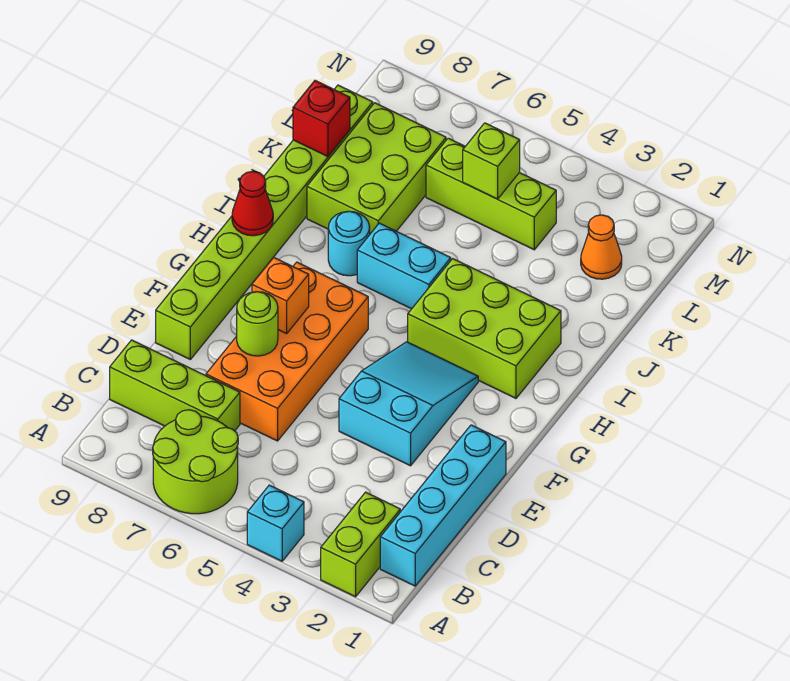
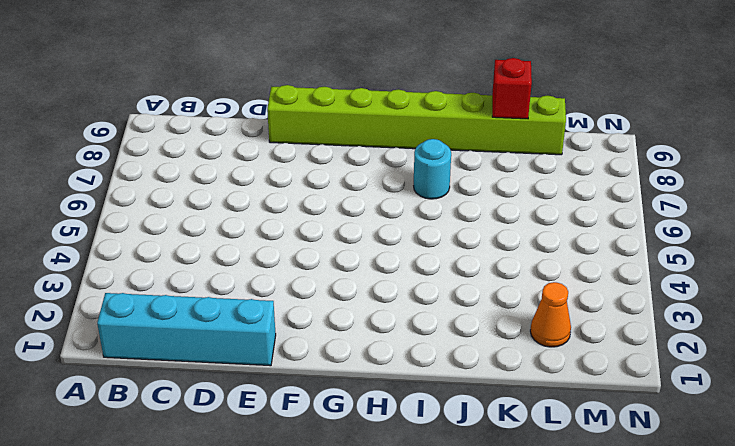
none -> lime brick A2:B2 level 1
none -> cyan brick A4 level 1
none -> lime round brick A6:B7 level 1

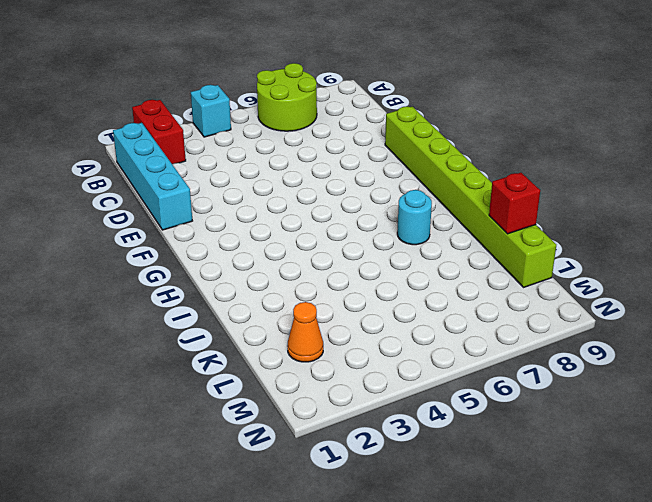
red brick A2:B2 level 1 -> lime brick A2:B2 level 1
none -> lime brick C7:C9 level 1
none -> orange brick D6:G7 level 1
none -> cyan slope E3:G4 level 1 top E

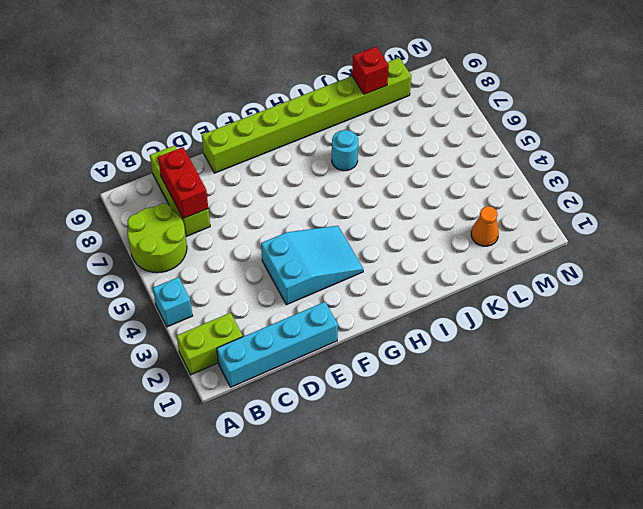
red brick C7:C8 level 2 -> none
none -> orange brick D6:G7 level 1
none -> lime brick H2:I4 level 1
none -> cyan brick I5:I6 level 1

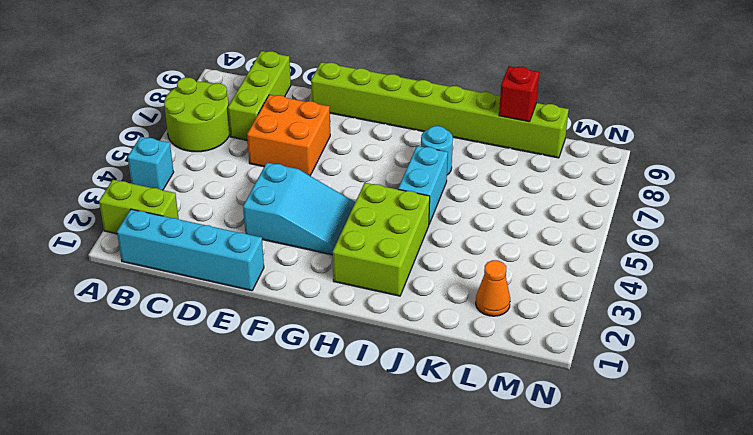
orange brick D6:E7 level 1 -> orange brick D6:G7 level 1
none -> lime brick J7:L8 level 1
none -> lime brick L4:L6 level 1
none -> lime round brick E7 level 2

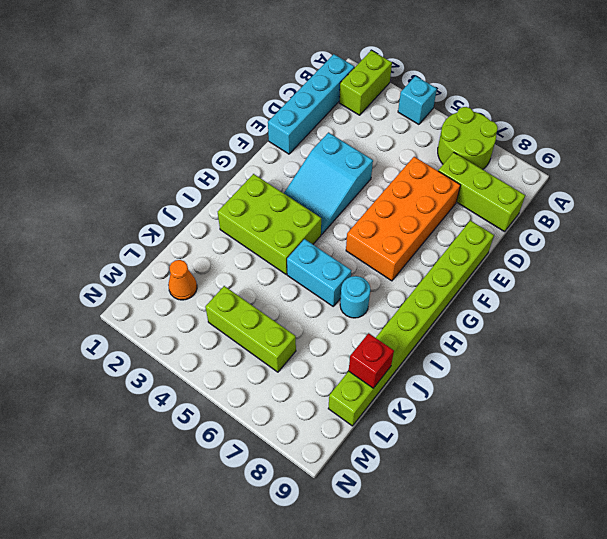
none -> lime brick J7:L8 level 1
none -> lime round brick E7 level 2
none -> orange brick F7 level 2

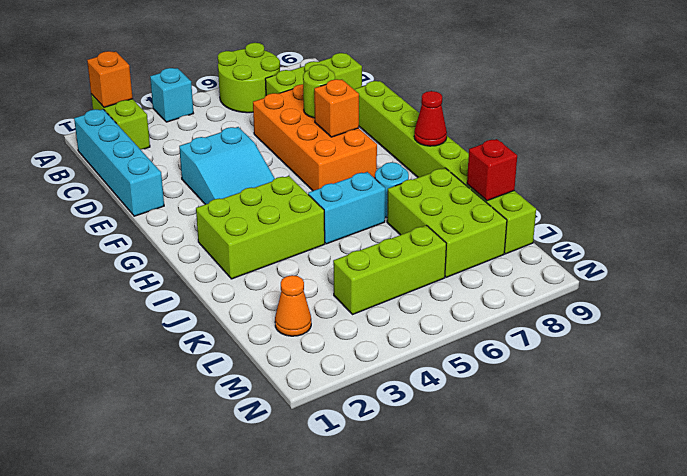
orange brick A2 level 2 -> none
none -> lime brick L5 level 2

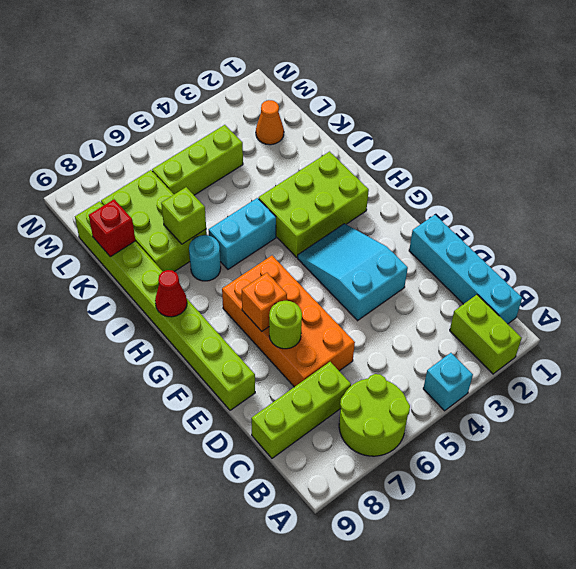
lime brick J7 level 2 -> lime brick L5 level 2

